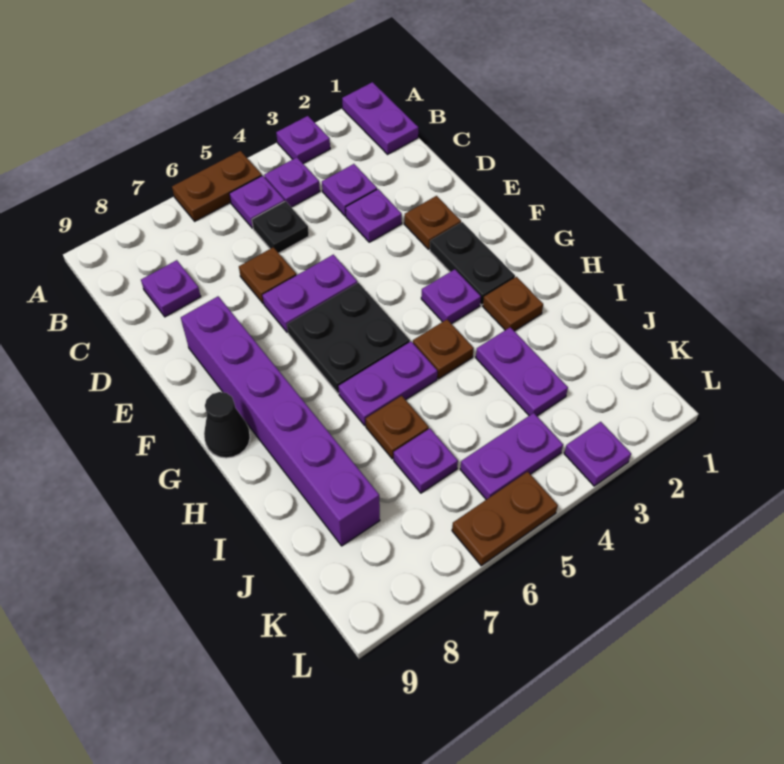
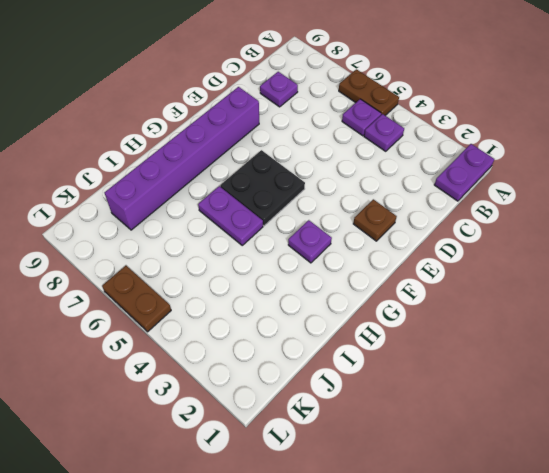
none -> purple plate A3 level 1
none -> purple plate C3 level 1
none -> black plate C5 level 1

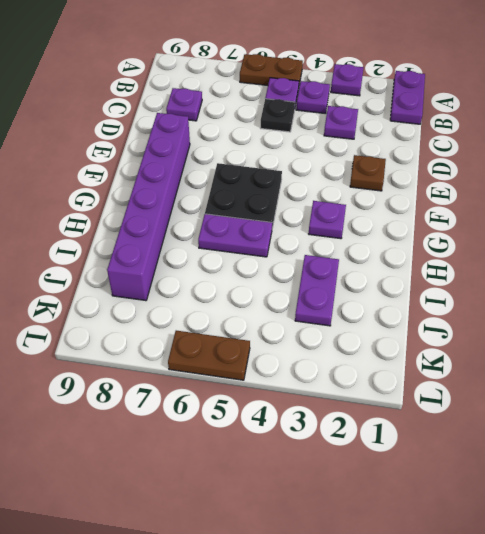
none -> purple plate D3 level 1
none -> brown plate D6 level 1
none -> purple plate E5:E6 level 1

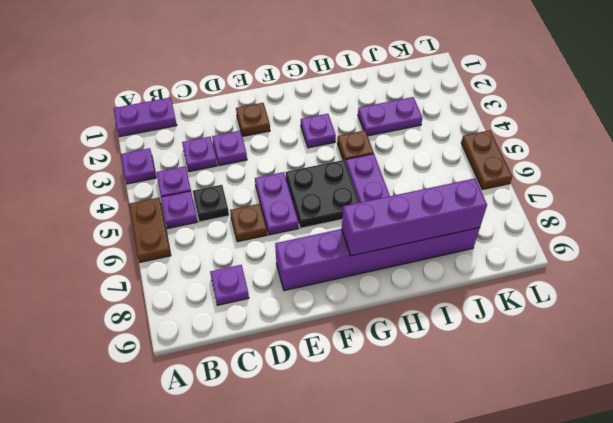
purple brick G8:J8 level 2 -> none
none -> black plate F2:G2 level 1
none -> black cone G9 level 1
none -> brown plate H2 level 1

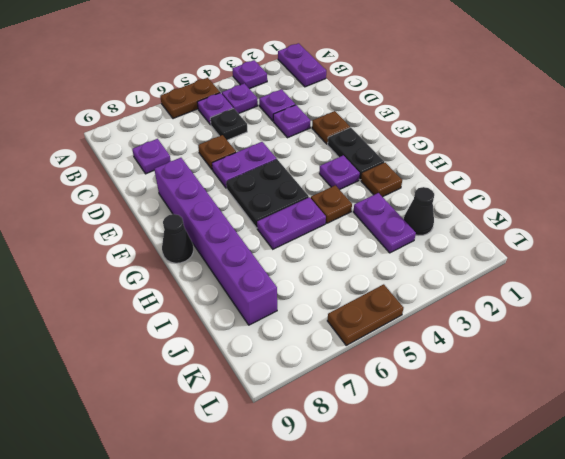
black cone J2 level 1 -> none
none -> brown plate I6 level 1
none -> purple plate J6 level 1
none -> purple plate K4:K5 level 1

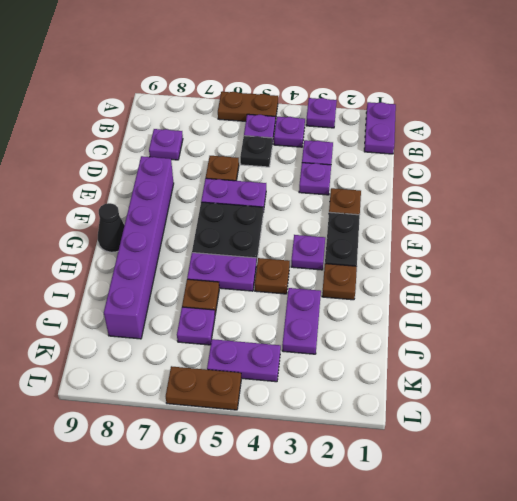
none -> purple plate L3 level 1

